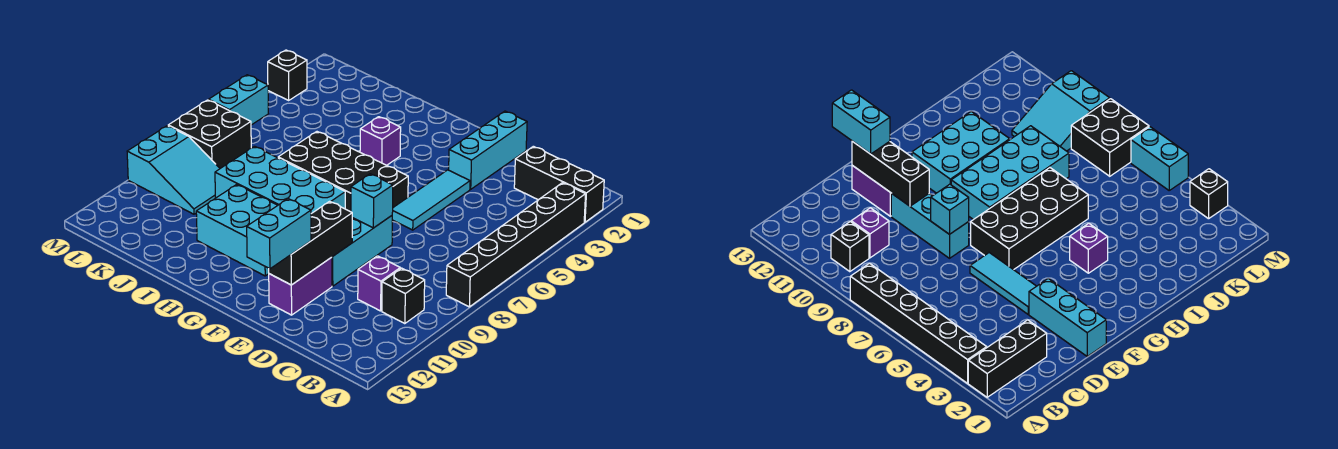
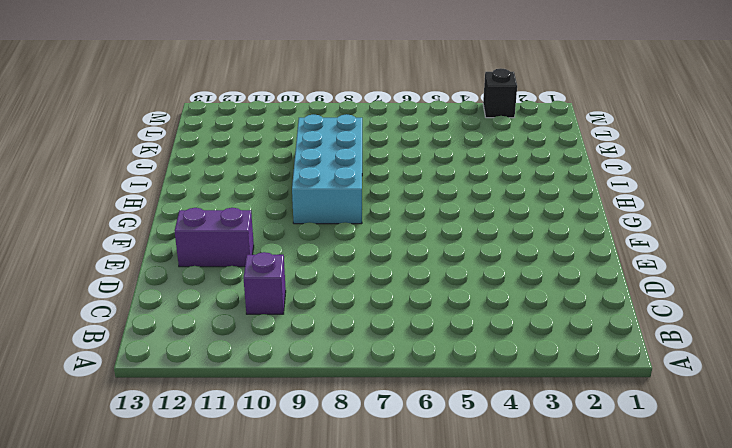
none -> black brick A2:C2 level 1
none -> black brick A3:A8 level 1
none -> black brick B10 level 1

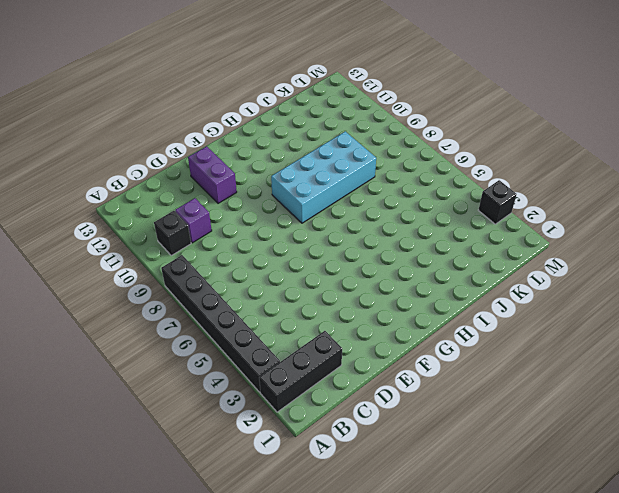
none -> cyan brick E1:E3 level 1
none -> cyan tile E4:E6 level 1
none -> cyan brick E8:E10 level 1

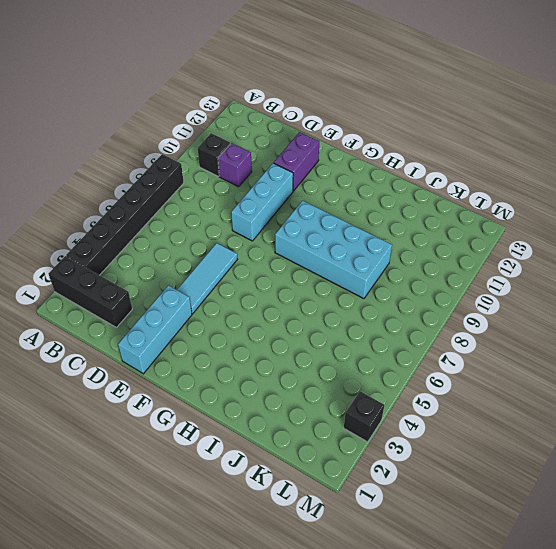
none -> black brick F6:I7 level 1
none -> cyan brick G10:I11 level 1
none -> purple brick H4 level 1

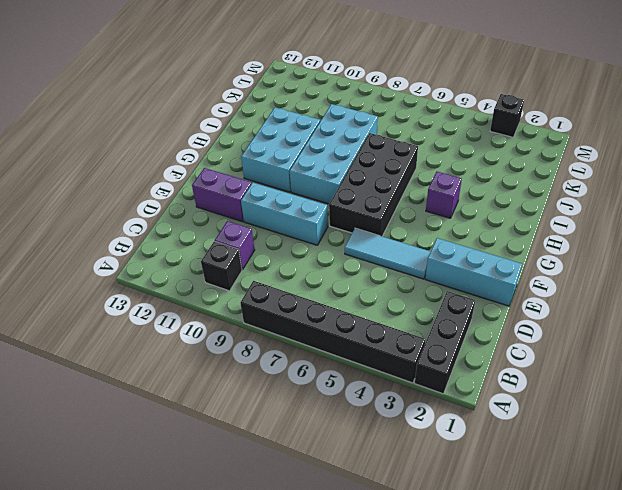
none -> cyan slope K9:M10 level 1 top M
none -> black brick L7:M8 level 1
none -> cyan brick M5:M6 level 1

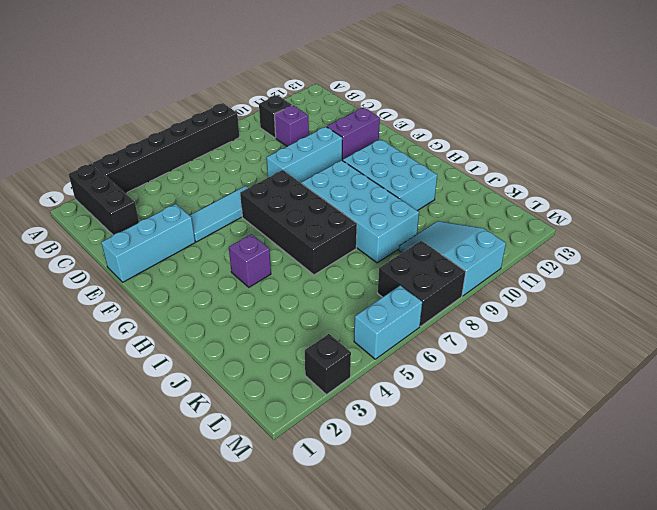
none -> cyan brick E8 level 2
none -> black brick E10:E12 level 2
none -> cyan brick E12:E13 level 3

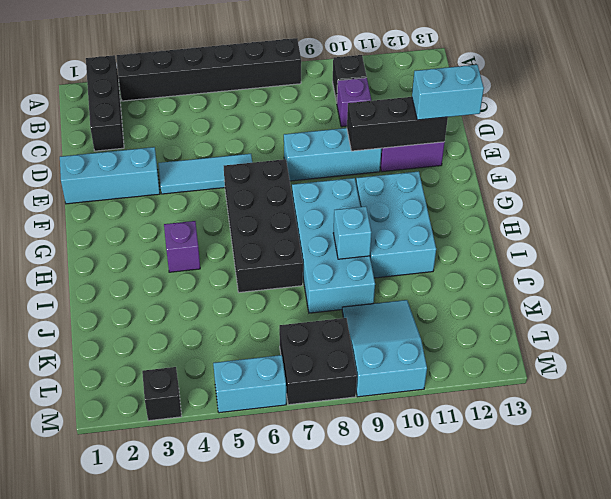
cyan brick I9 level 2 -> cyan brick E8 level 2

